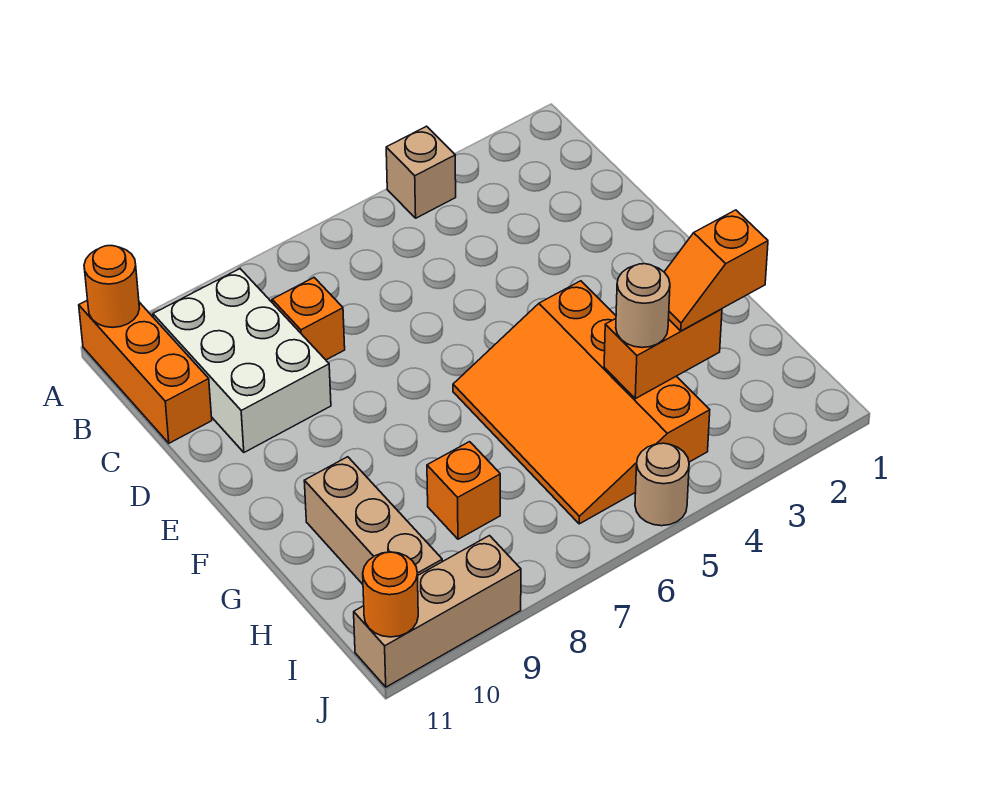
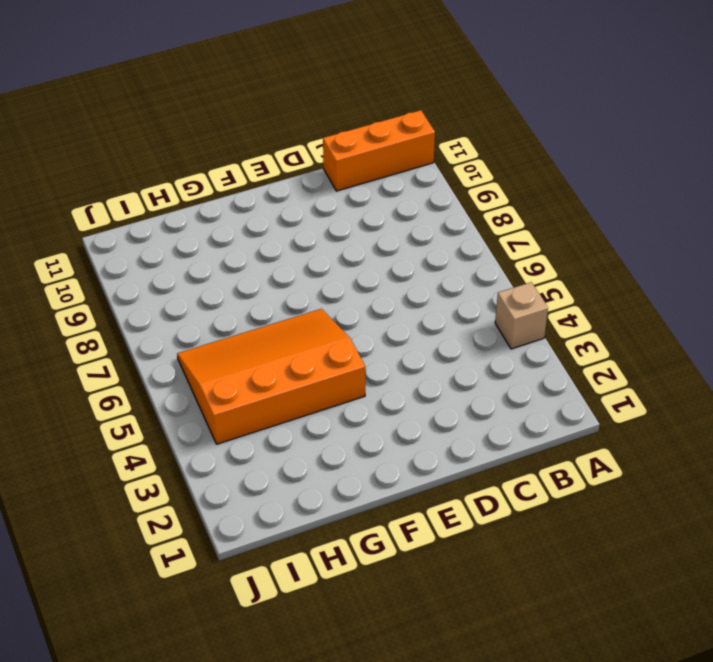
none -> white brick B9:D10 level 1
none -> orange brick C8 level 1
none -> tan brick G10:I10 level 1

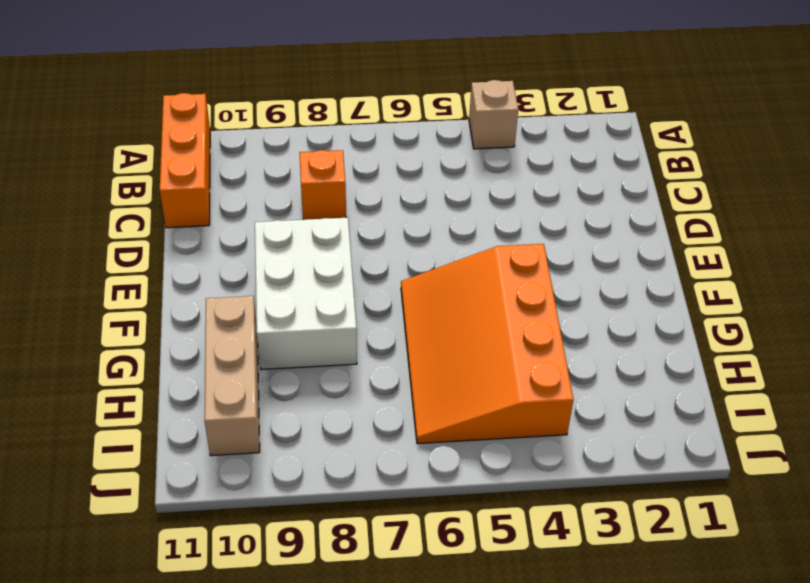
white brick E8:G9 level 1 -> white brick B9:D10 level 1
none -> orange brick H8 level 1
none -> tan round brick J5 level 1
none -> tan brick J9:J11 level 1

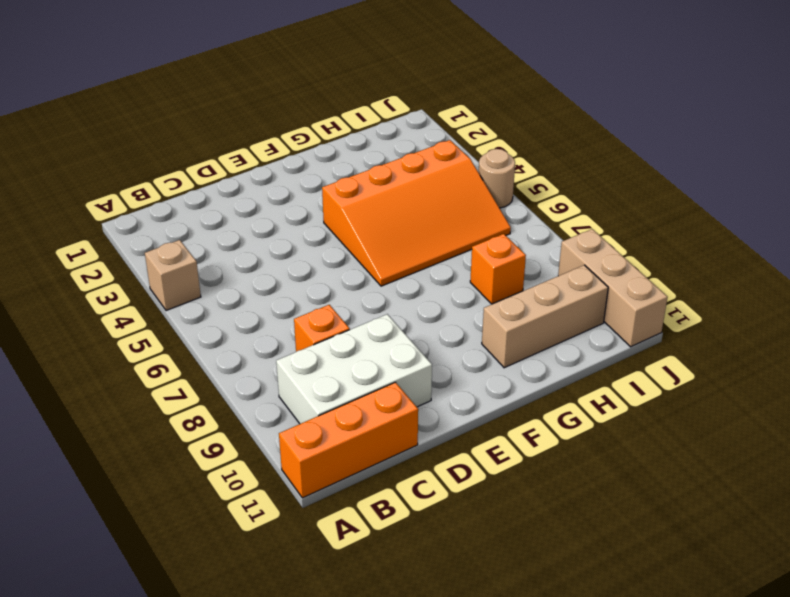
none -> orange round brick A11 level 2
none -> orange brick H3:H4 level 2
none -> orange round brick J11 level 2

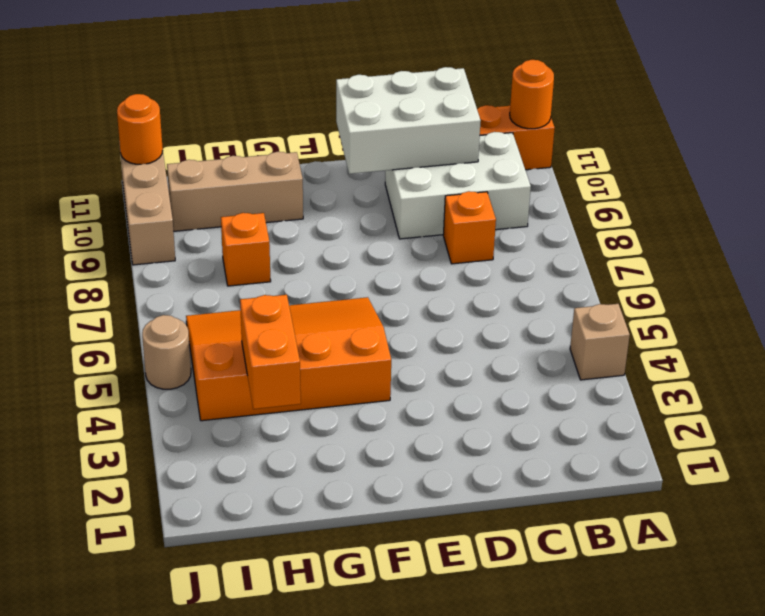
white brick C10:E11 level 2 -> none
none -> orange slope H2:H3 level 3 top 2
none -> tan round brick H4 level 3

